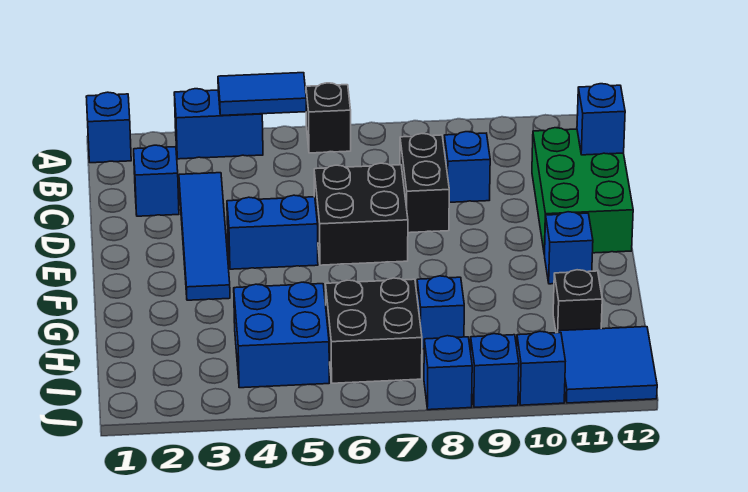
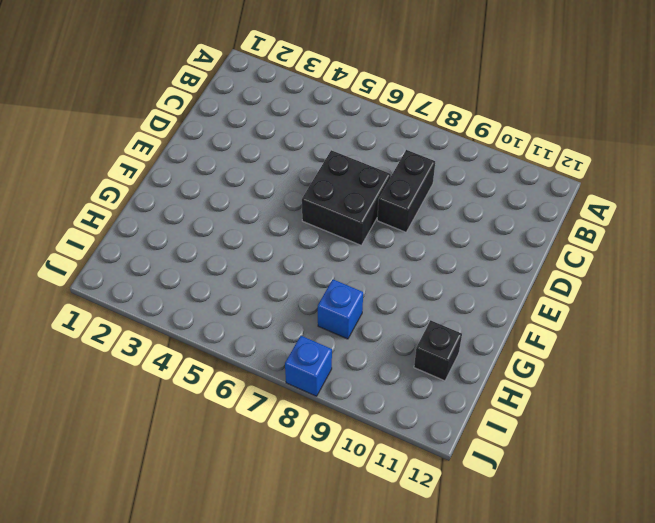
none -> blue brick A1 level 1
none -> blue brick A3:A4 level 1
none -> black brick A6 level 1

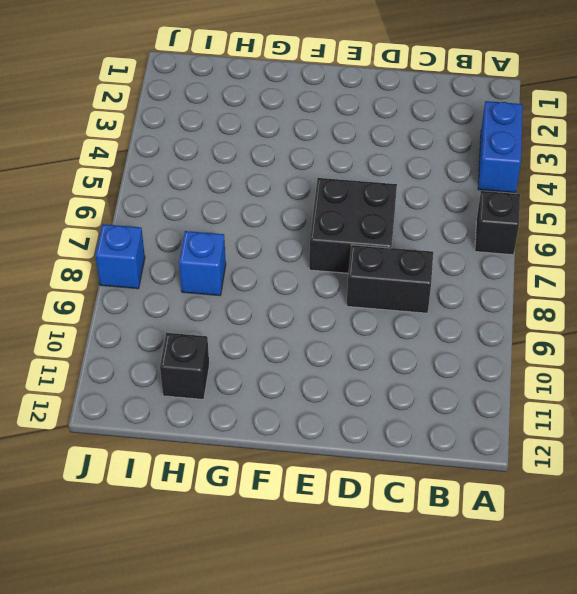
none -> blue brick A1 level 1
none -> blue brick C2 level 1
none -> blue tile C3:F3 level 1

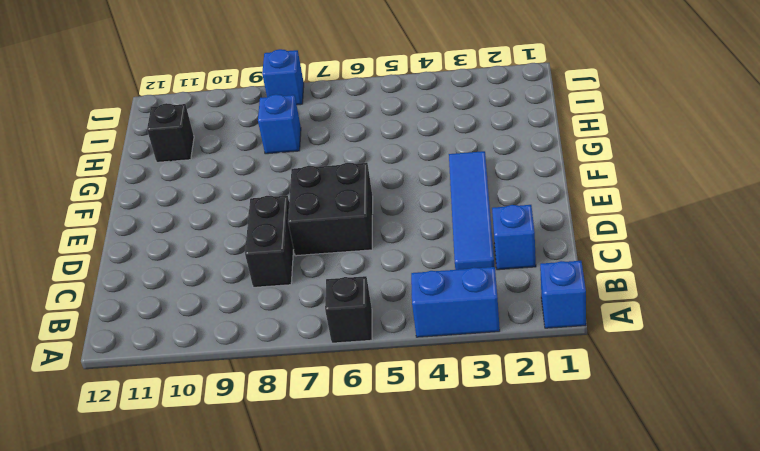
none -> blue brick C9 level 1
none -> green brick C11:E12 level 1
none -> blue brick E4:E5 level 1

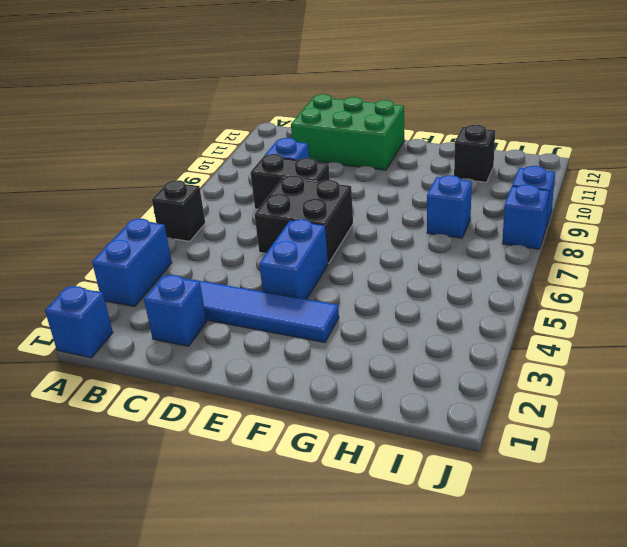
none -> blue brick F11 level 1
none -> blue brick H4:I5 level 1
none -> black brick H6:I7 level 1

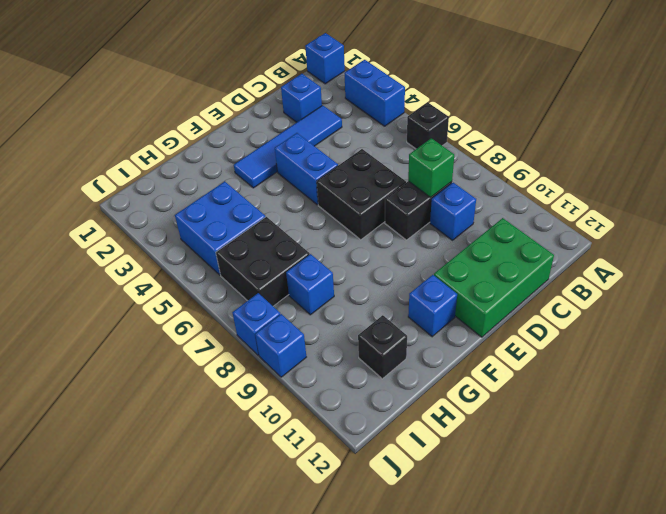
green brick C8 level 2 -> none
none -> blue tile I11:J12 level 1
none -> blue brick J10 level 1
none -> blue tile A4:A5 level 2

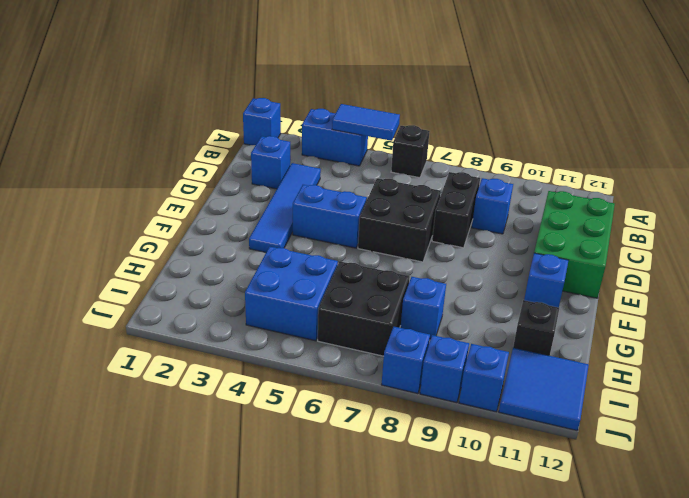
none -> blue brick C12 level 2

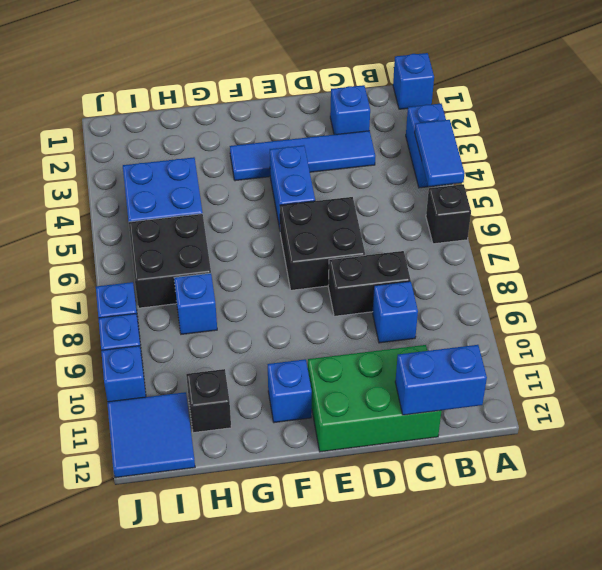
blue brick B12:C12 level 2 -> blue brick C12 level 2

